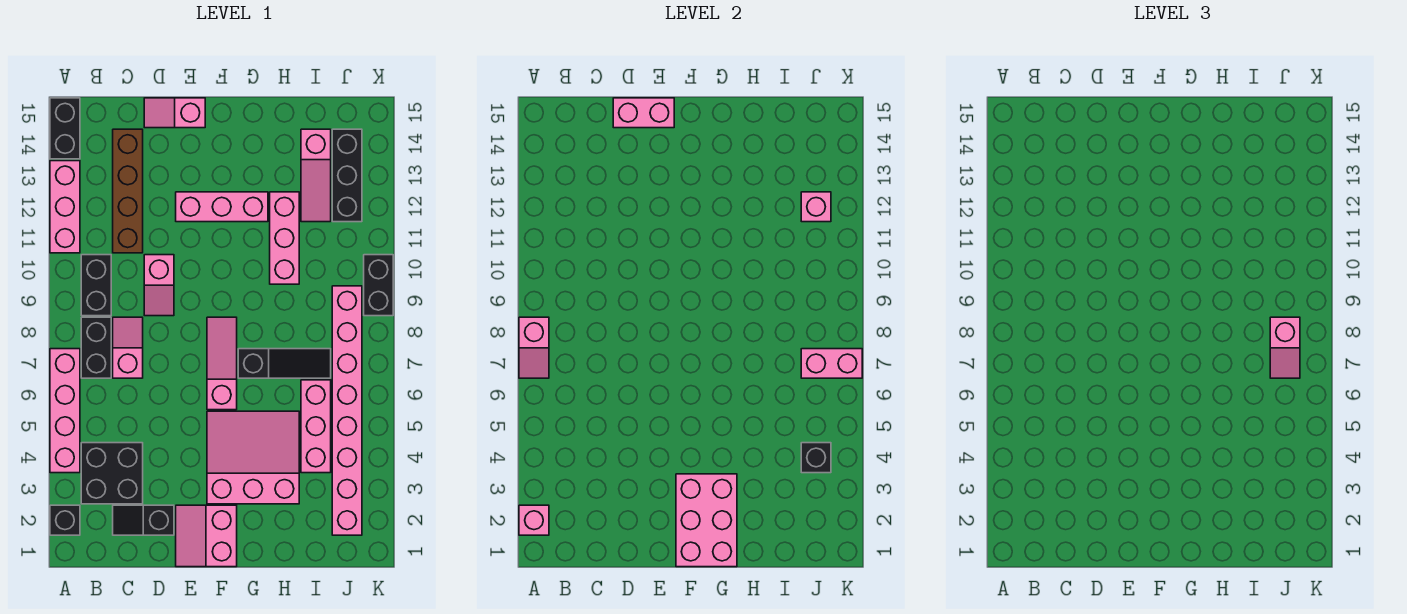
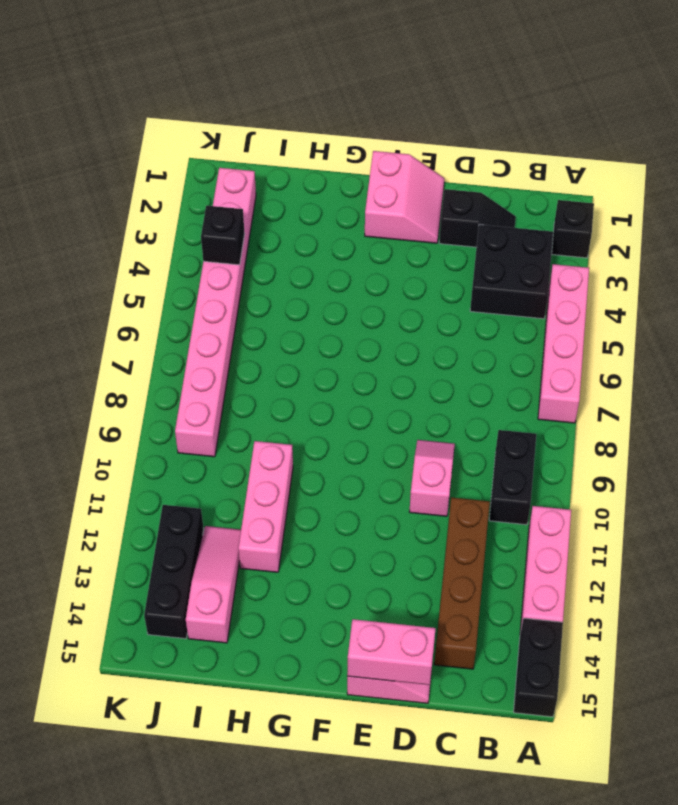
none -> black brick B7:B8 level 1
none -> pink slope C7:C8 level 1 top 7
none -> pink brick E12:G12 level 1
none -> pink slope F3:H5 level 1 top 3

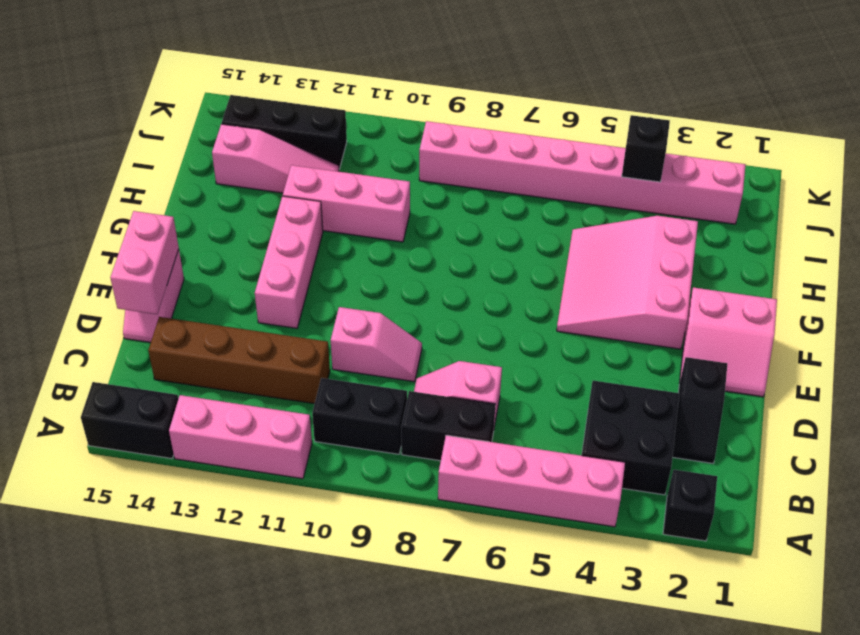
none -> pink slope F6:F8 level 1 top 6
none -> black slope G7:I7 level 1 top G
none -> pink brick I4:I6 level 1
none -> black brick K9:K10 level 1

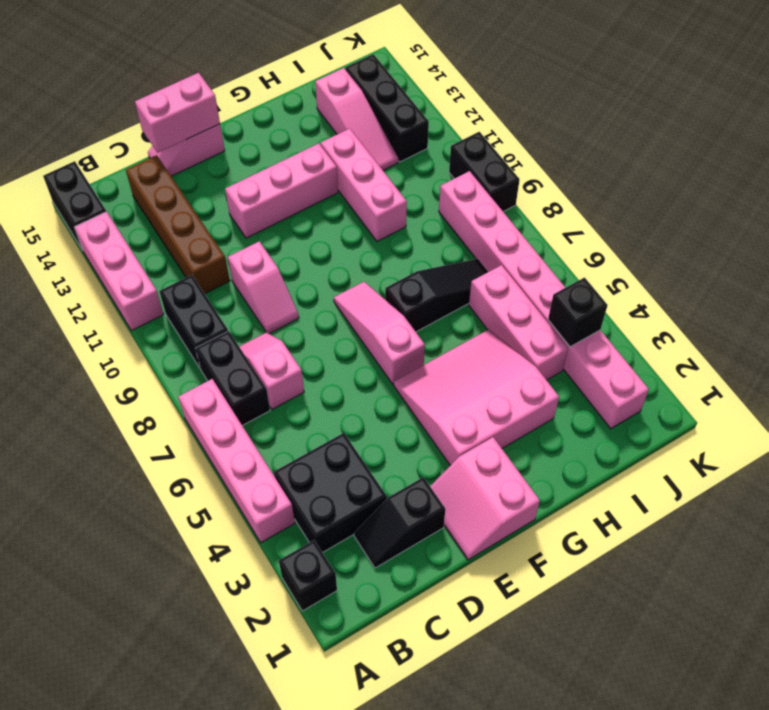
none -> pink brick A2 level 2
none -> pink slope A7:A8 level 2 top 8
none -> pink brick F1:G3 level 2
none -> pink brick J7:K7 level 2

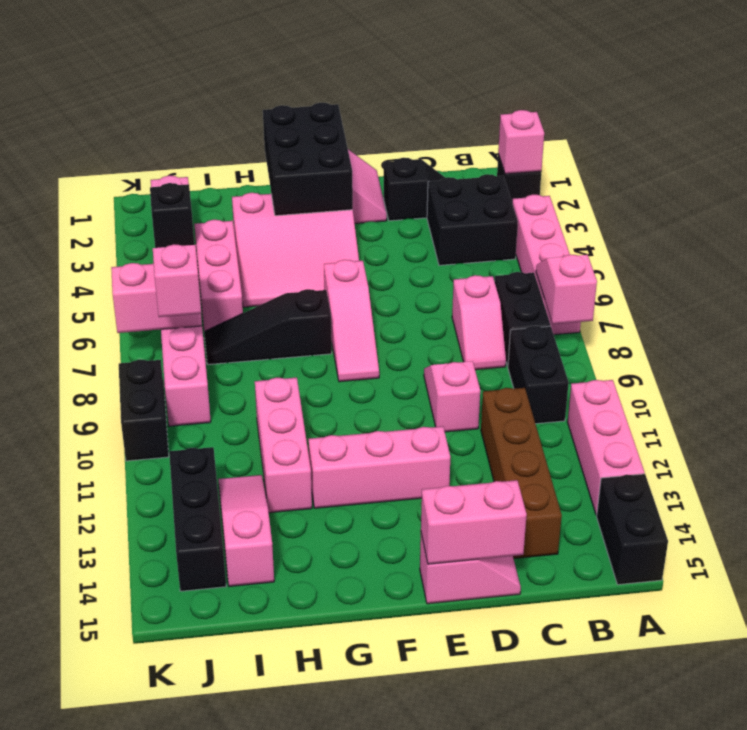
black brick F1:G3 level 2 -> pink brick F1:G3 level 2
none -> pink brick J12 level 2

